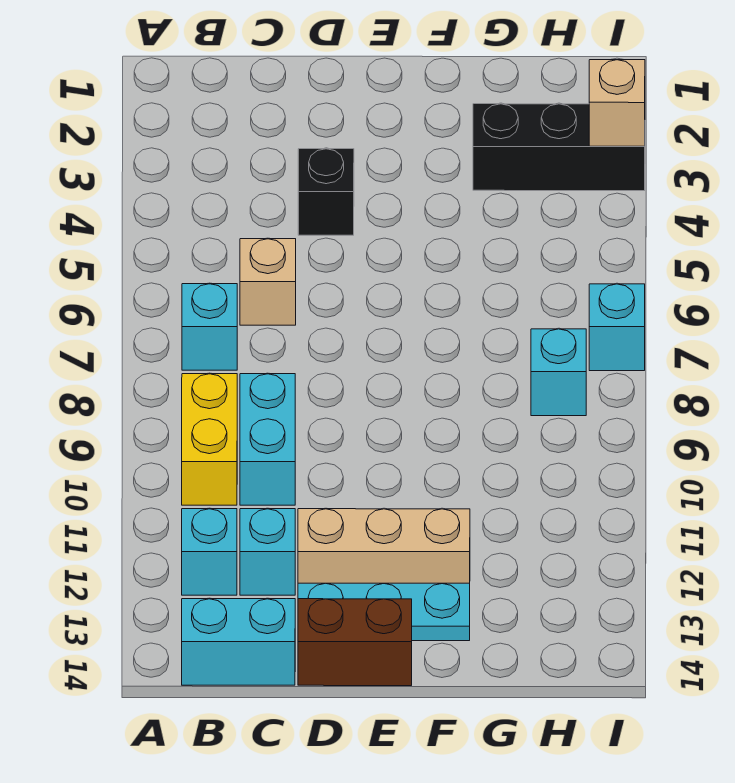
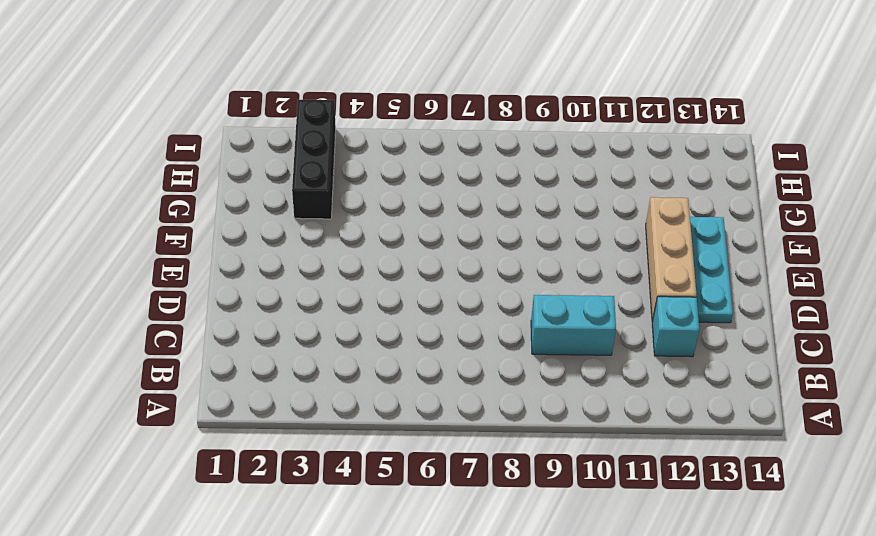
none -> cyan brick B7 level 1
none -> yellow brick B9:B10 level 1
none -> cyan brick B12 level 1

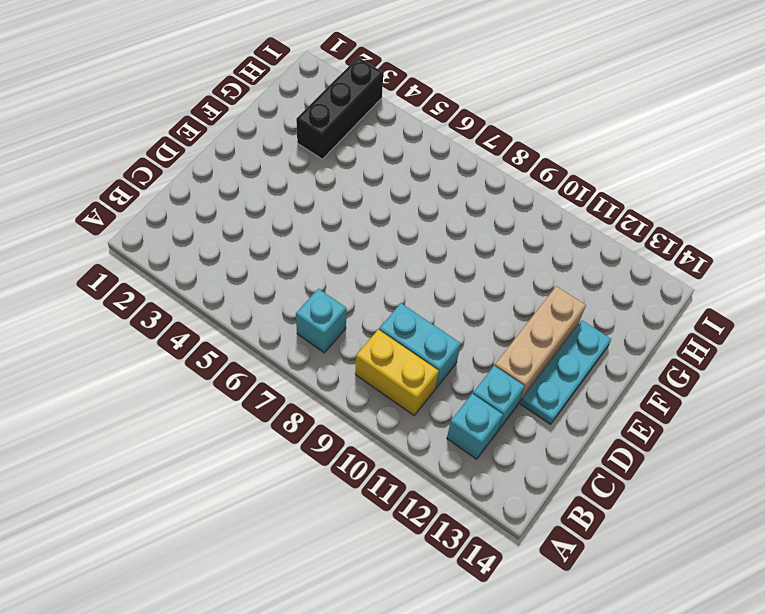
none -> cyan brick B14:C14 level 1
none -> tan brick C6 level 1
none -> black brick D4 level 1

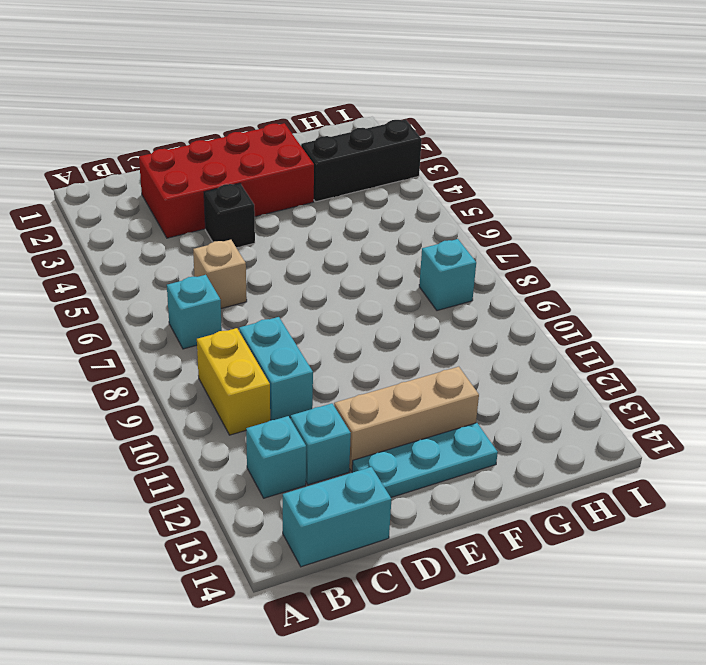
red brick C2:F3 level 1 -> none
none -> brown brick D14:E14 level 1
none -> cyan brick I7 level 1
none -> tan brick I3 level 2

